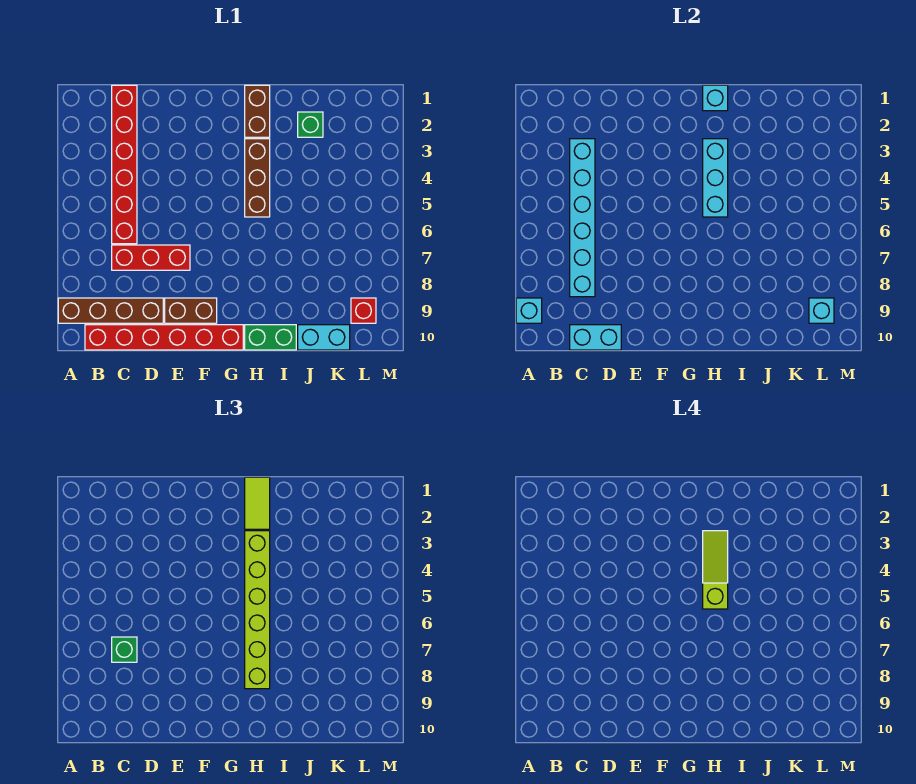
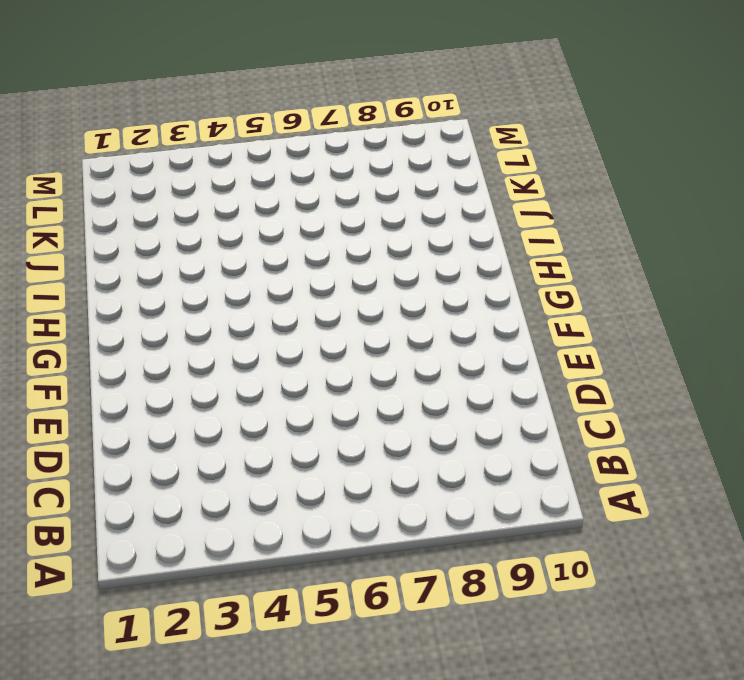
none -> brown brick A9:D9 level 1
none -> red brick B10:G10 level 1
none -> red brick C1:C6 level 1

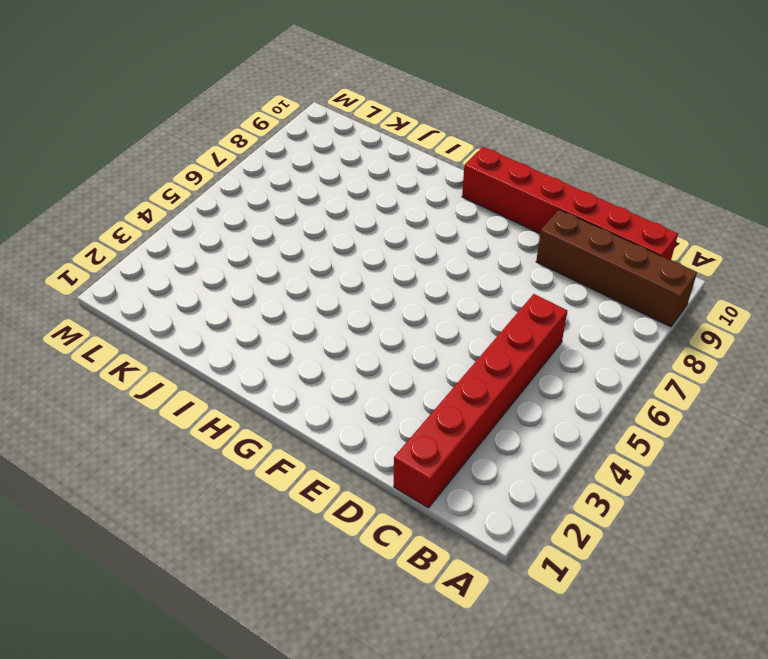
none -> red brick C7:E7 level 1
none -> brown brick E9:F9 level 1
none -> brown brick H1:H2 level 1

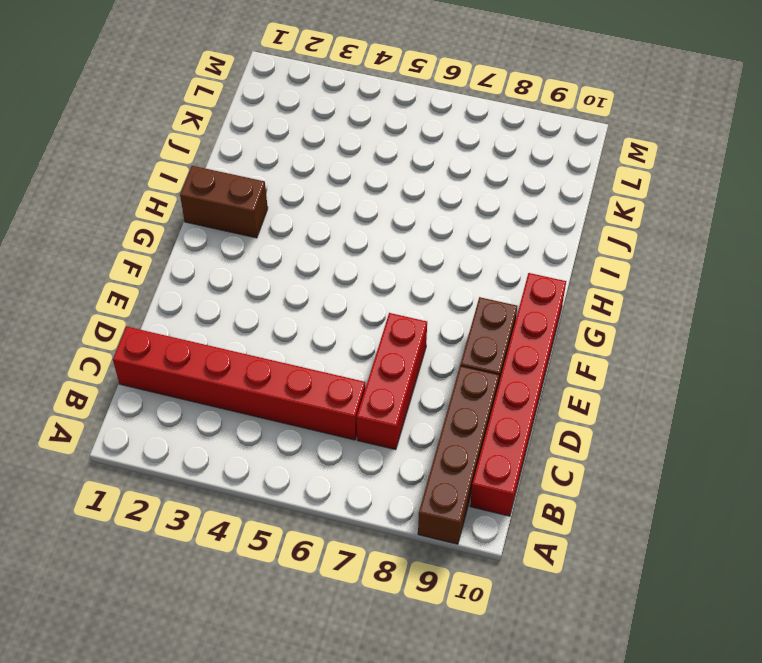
none -> brown brick H3:H5 level 1
none -> green brick H10:I10 level 1
none -> green brick J2 level 1

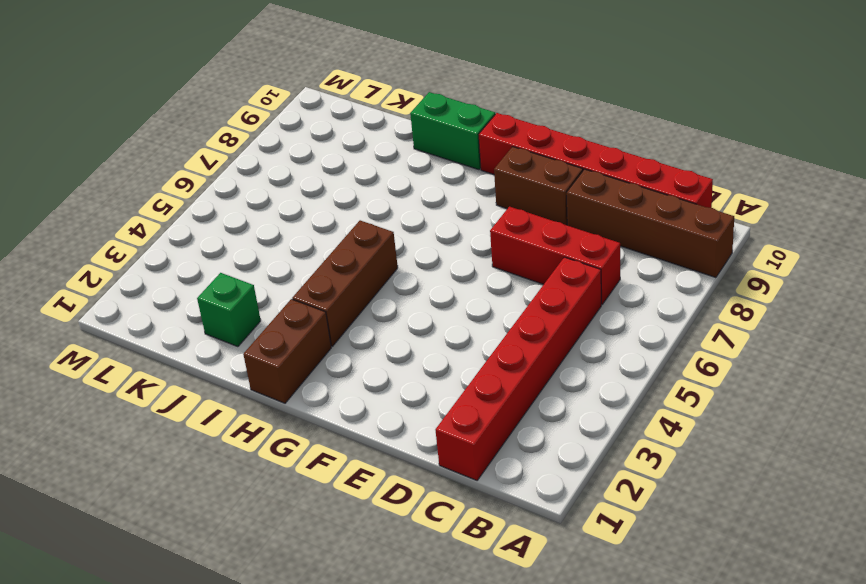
none -> cyan brick J10:K10 level 1
none -> red brick L9 level 1
none -> cyan brick A9 level 2

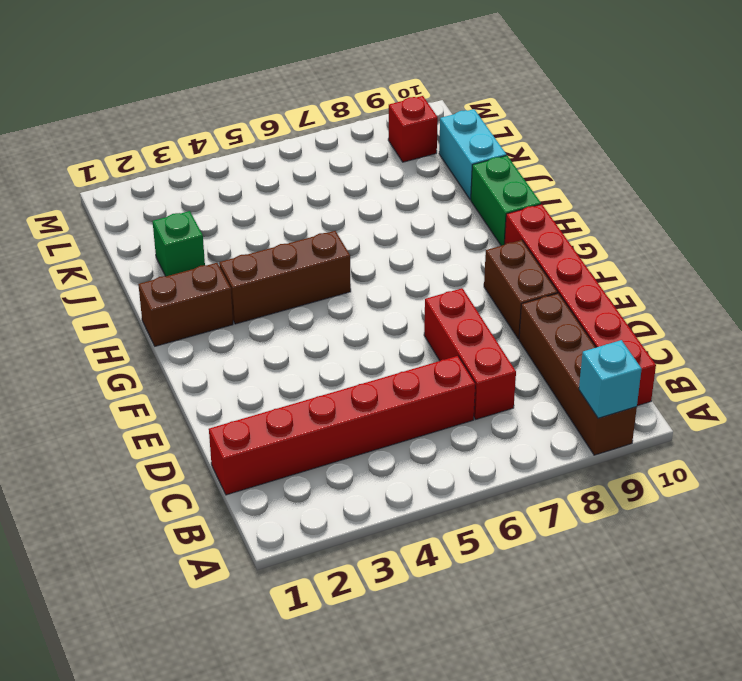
none -> cyan brick C3:C8 level 2
none -> cyan brick C10:D10 level 2
none -> cyan brick H1 level 2

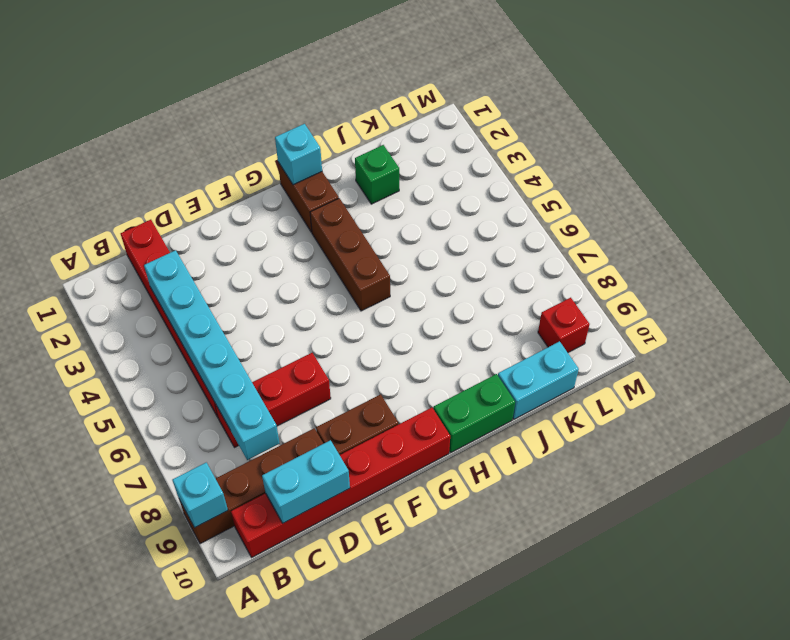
none -> cyan brick H3:H5 level 2
none -> cyan brick L9 level 2
none -> green brick C7 level 3

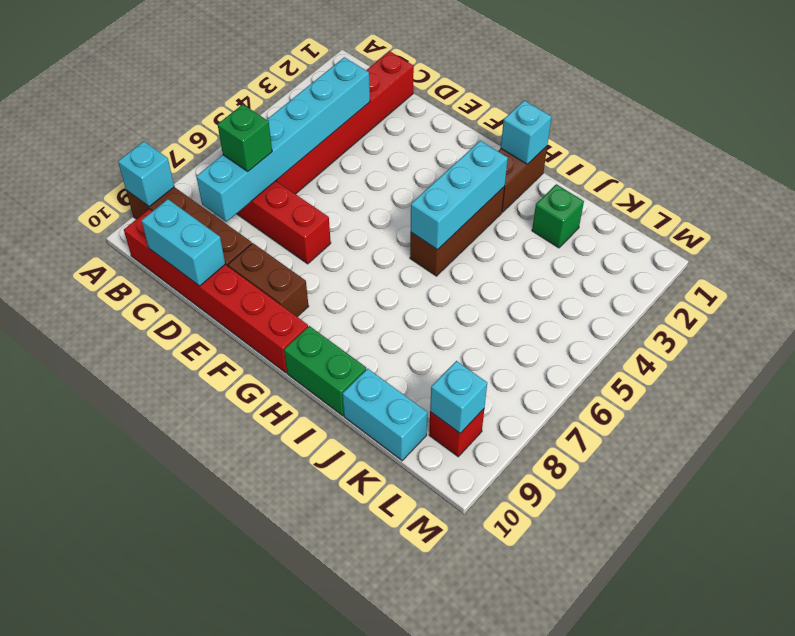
none -> lime tile H1:H2 level 3
none -> lime brick H3:H8 level 3
none -> lime slope H3:H5 level 4 top 5

